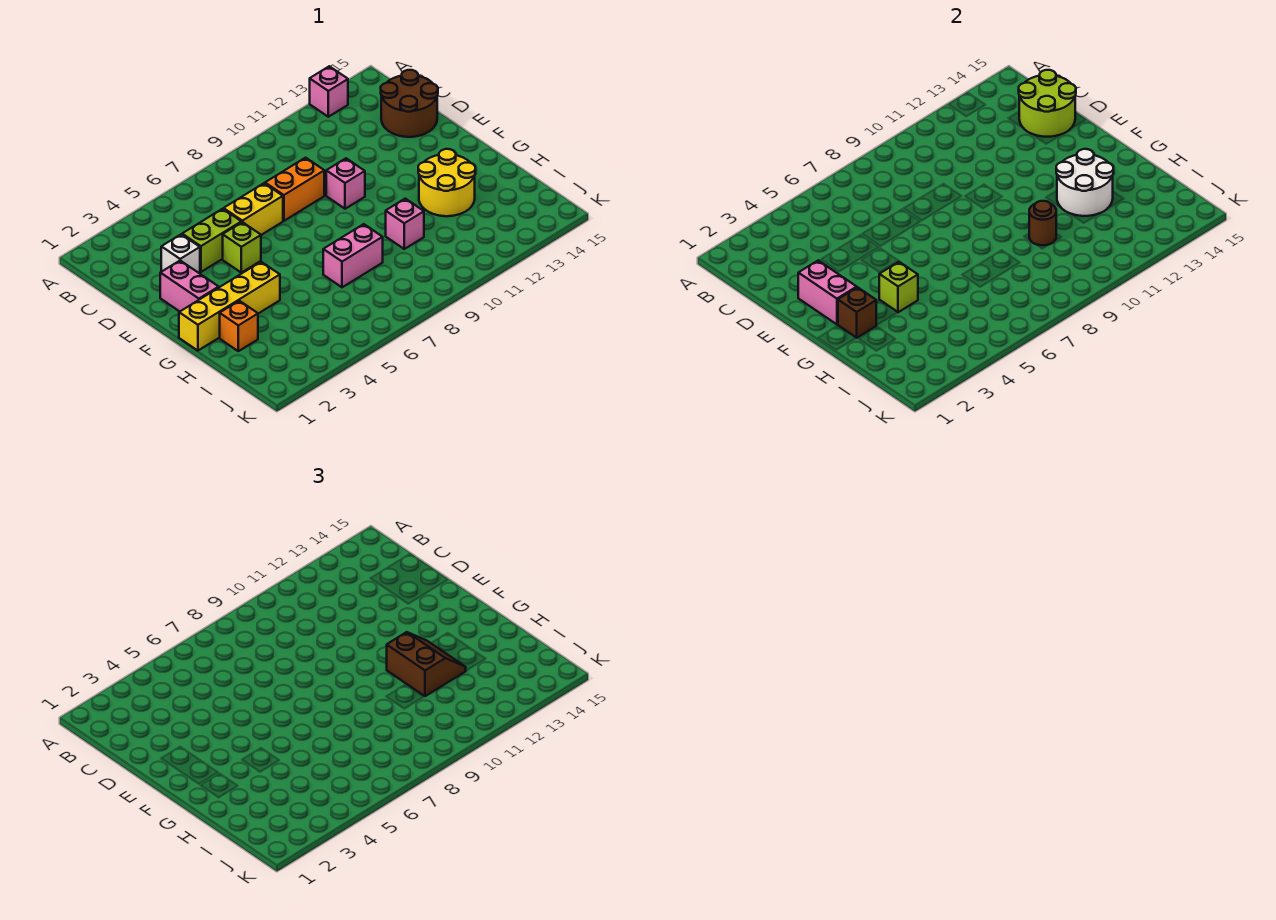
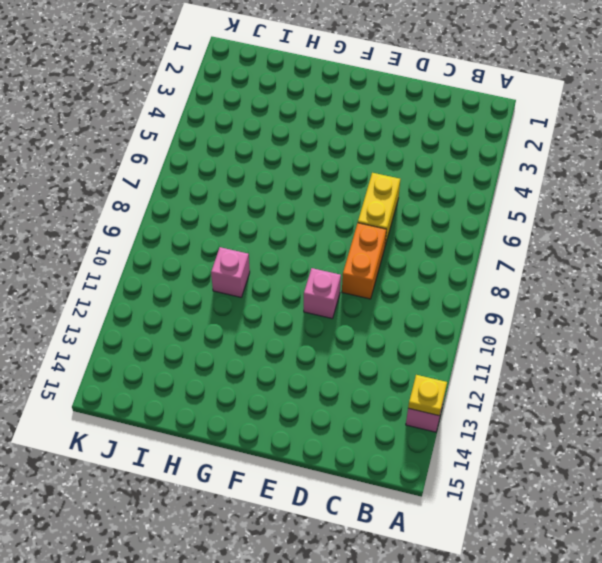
yellow plate A13 level 2 -> none
none -> brown round brick C14:D15 level 1
none -> white brick D3 level 1
none -> lime brick D4:D5 level 1

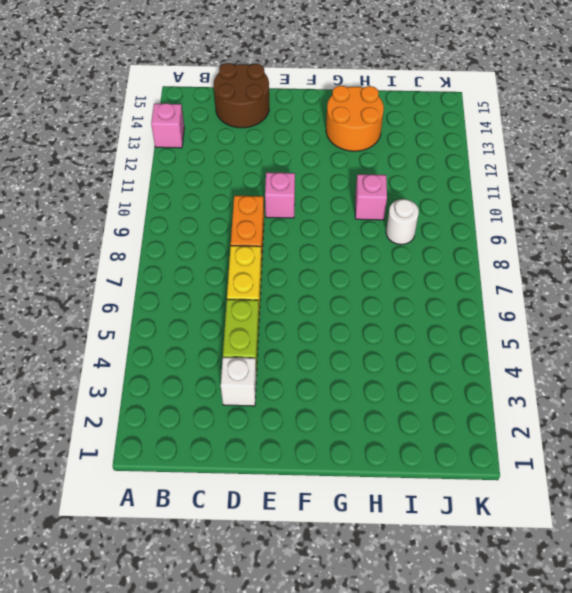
orange round brick G13:H14 level 1 -> yellow round brick G12:H13 level 1
white round brick I9 level 1 -> none
none -> pink brick E2:F2 level 1
none -> lime brick E5 level 1
none -> yellow brick G1:G4 level 1

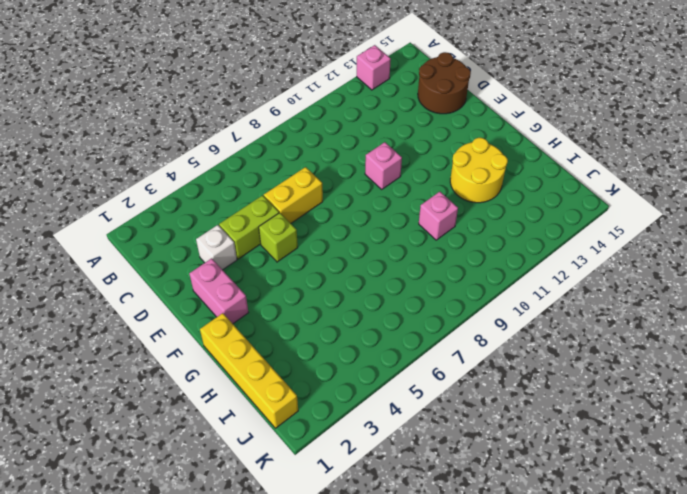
yellow brick G1:J1 level 1 -> yellow brick G1:G4 level 1
none -> orange brick D8:D9 level 1
none -> orange brick H2 level 1
none -> pink brick H7:H8 level 1

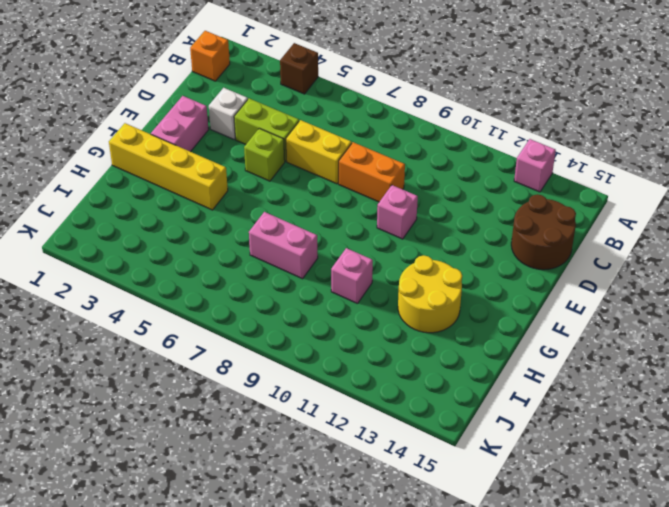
brown brick A4 level 1 -> brown brick G2 level 2
orange brick B1 level 1 -> orange brick H2 level 1
none -> lime round brick C14:D15 level 2
none -> pink brick E2:F2 level 2
none -> lime brick G4 level 2

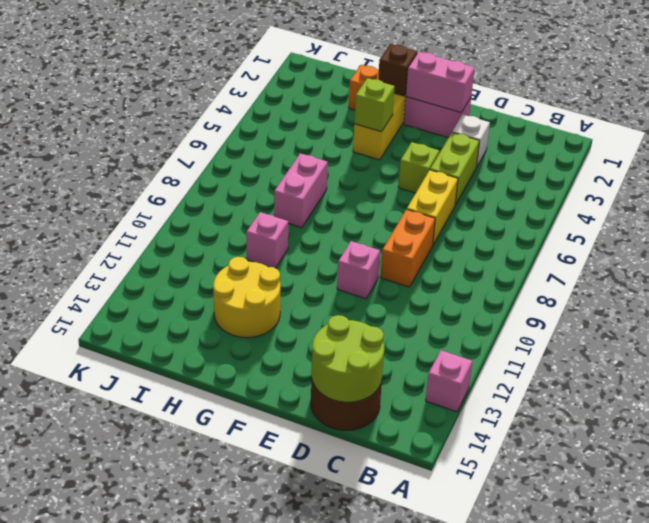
none -> white round brick G12:H13 level 2
none -> brown round brick H10 level 2
none -> brown slope G11:H12 level 3 top 11

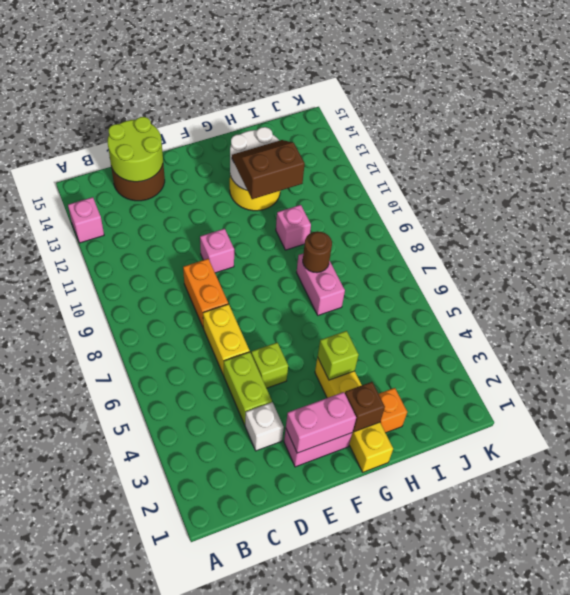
brown round brick H8 level 2 -> brown round brick H10 level 2

